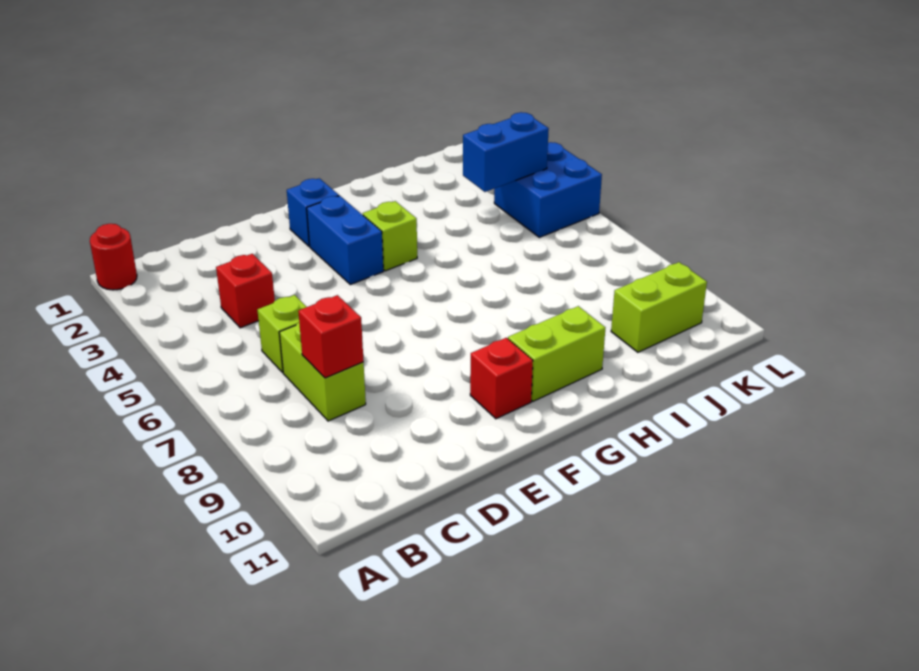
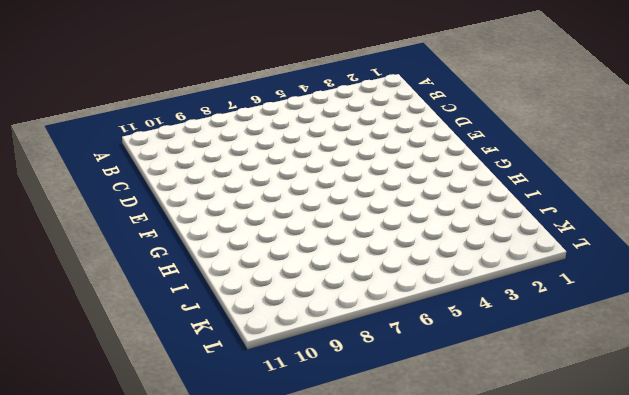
none -> red round brick A1 level 1
none -> red brick C4 level 1
none -> lime brick C6 level 1

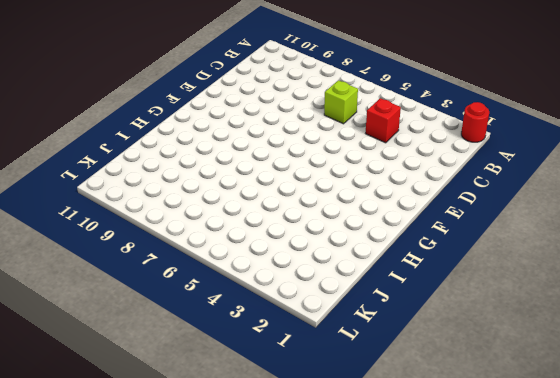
none -> lime brick C7:C8 level 1
none -> blue brick F2 level 1
none -> blue brick F3:F4 level 1

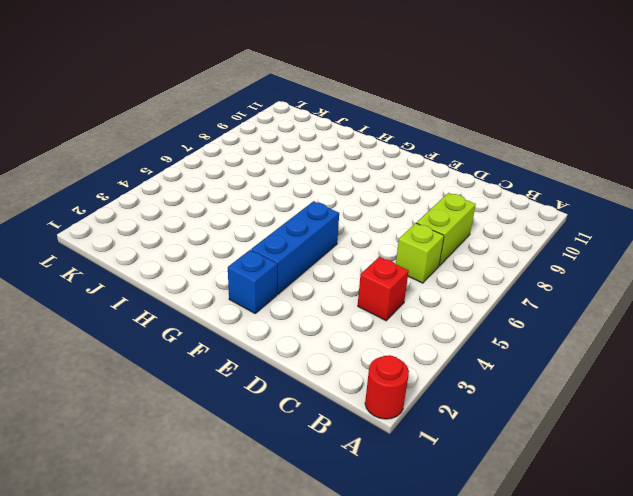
blue brick F3:F5 level 1 -> blue brick F3:F4 level 1
none -> red brick F10 level 1
none -> lime brick G4 level 1
none -> lime brick G10:H10 level 1

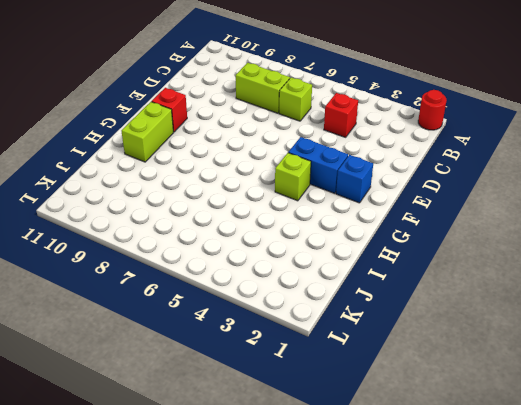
none -> lime brick J10:K10 level 1
none -> blue brick K4:L5 level 1
none -> red brick C8 level 2

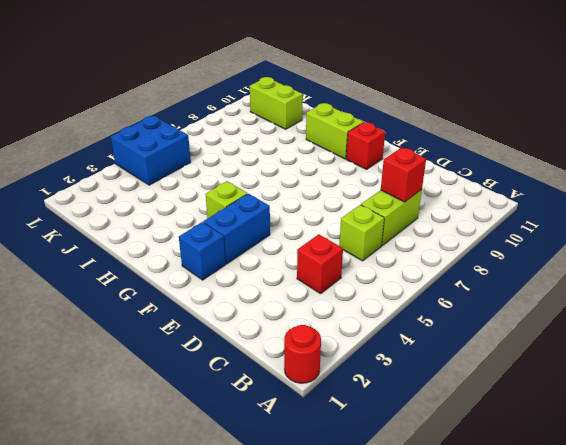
none -> blue brick J4:K4 level 2

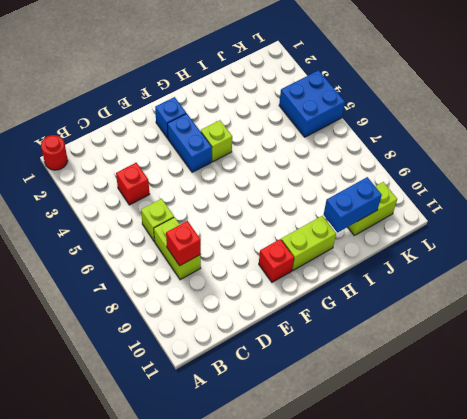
blue brick I10:J10 level 2 -> blue brick J4:K4 level 2

